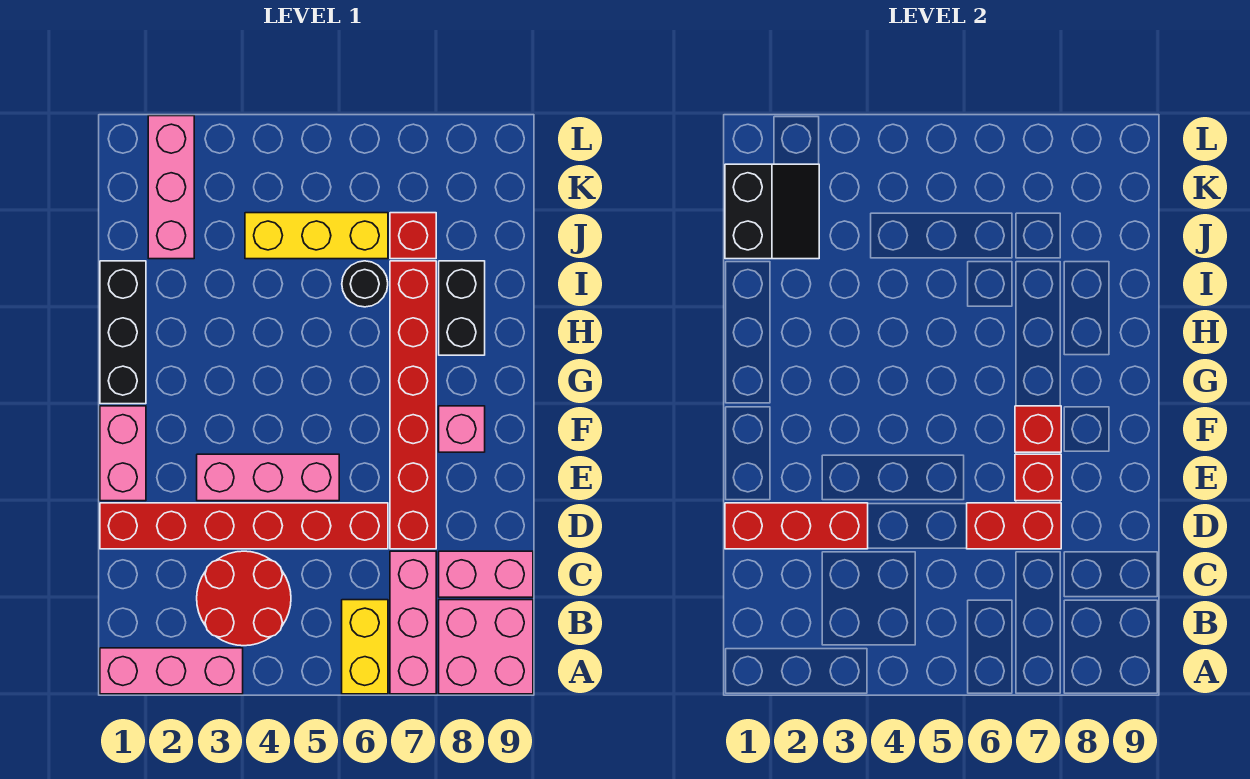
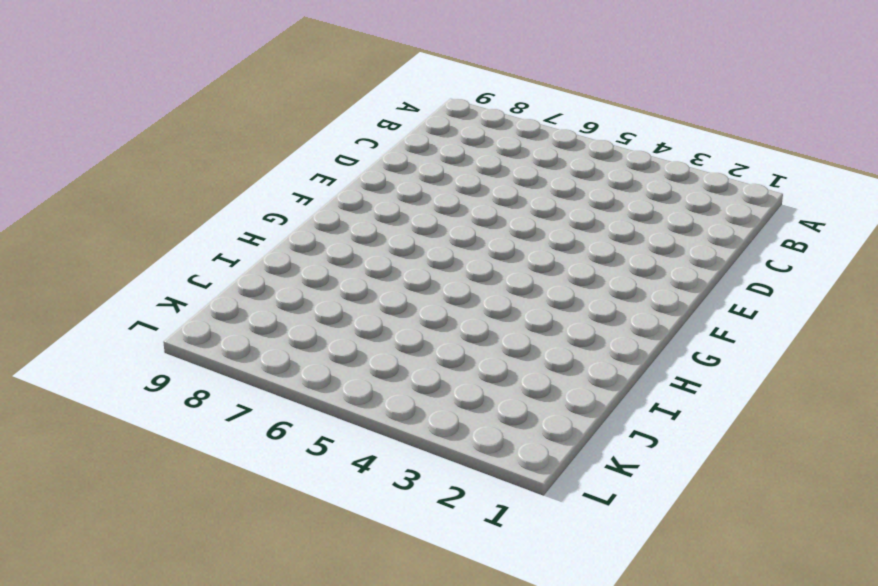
none -> pink brick A1:A3 level 1
none -> yellow brick A6:B6 level 1
none -> pink brick A7:C7 level 1

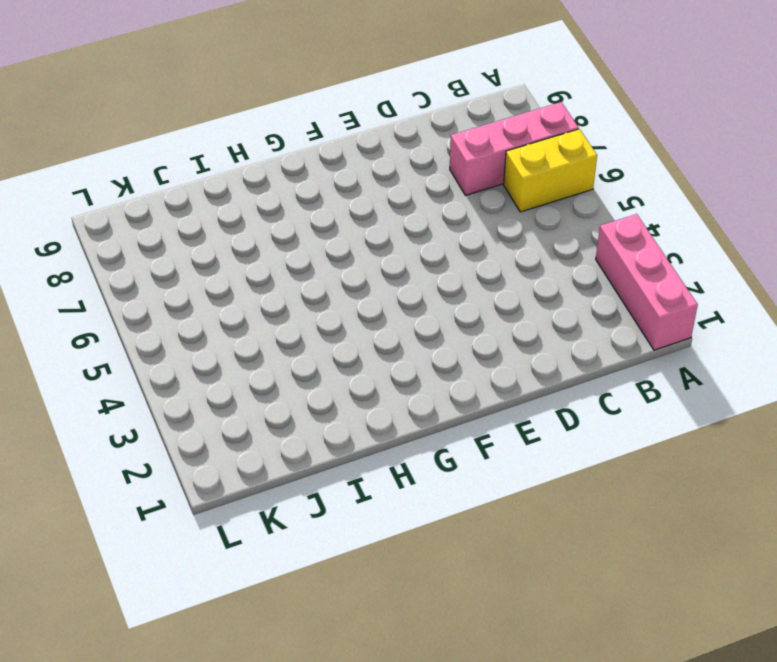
none -> pink brick A8:B9 level 1
none -> red round brick B3:C4 level 1
none -> pink brick C8:C9 level 1

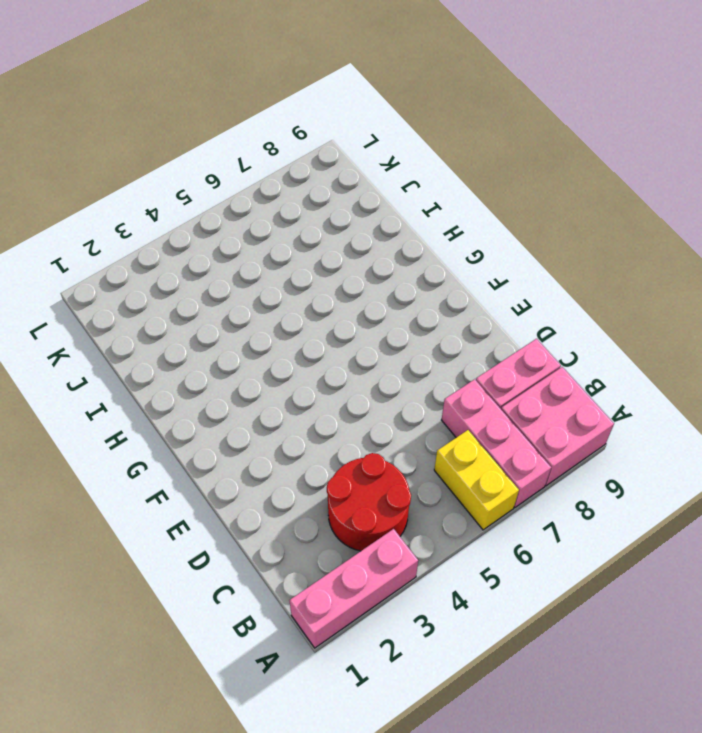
none -> red brick D1:D6 level 1
none -> red brick D7:I7 level 1
none -> pink brick E1:F1 level 1

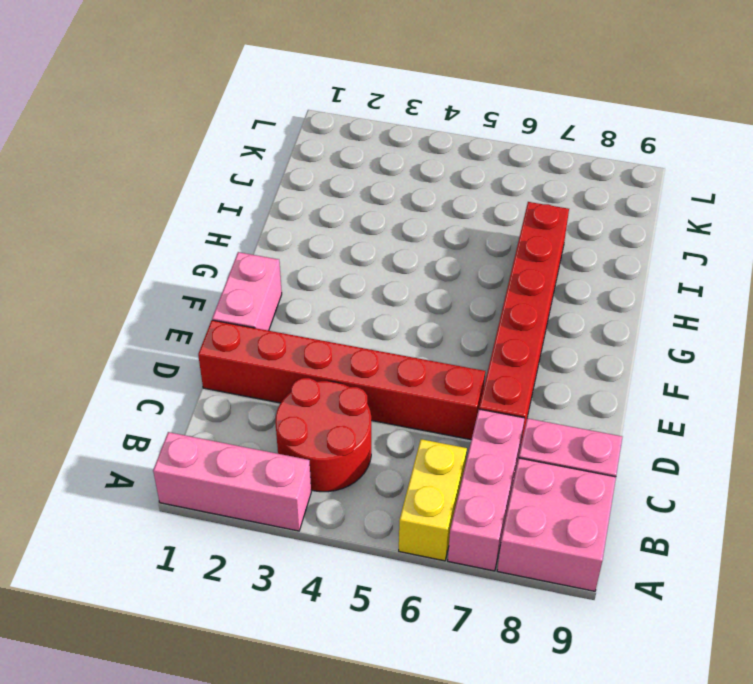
none -> pink brick E3:E5 level 1
none -> pink brick F8 level 1
none -> black brick G1:I1 level 1

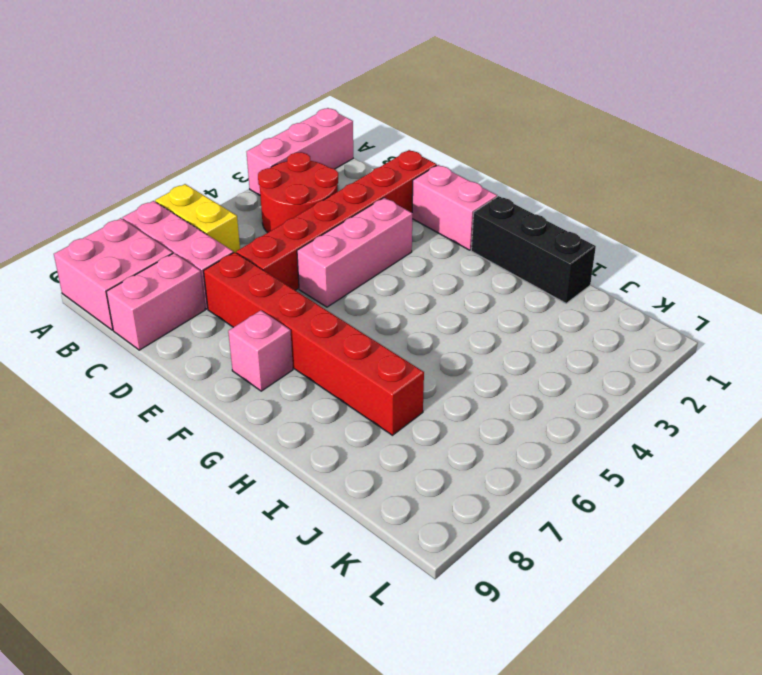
none -> black brick H8:I8 level 1
none -> black round brick I6 level 1
none -> pink brick J2:L2 level 1

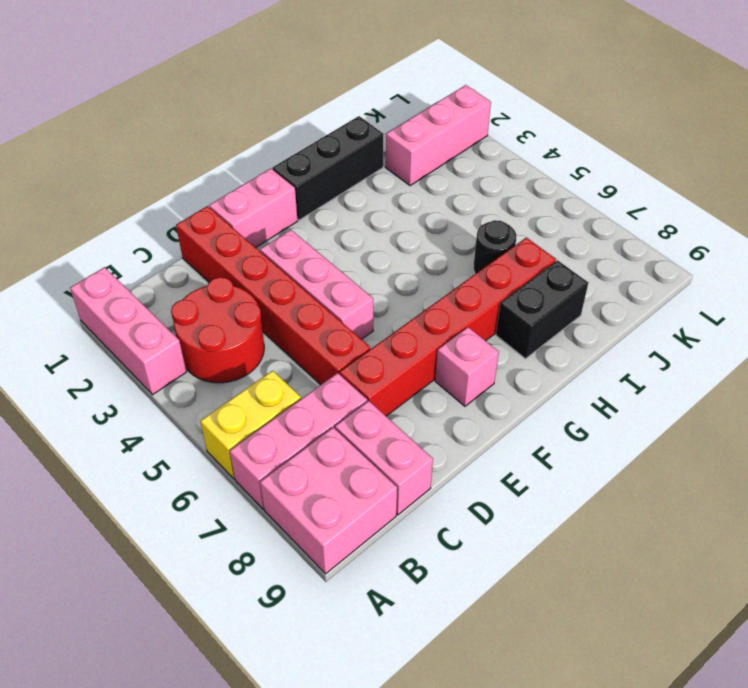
none -> yellow brick J4:J6 level 1
none -> red brick J7 level 1
none -> red brick D1:D3 level 2

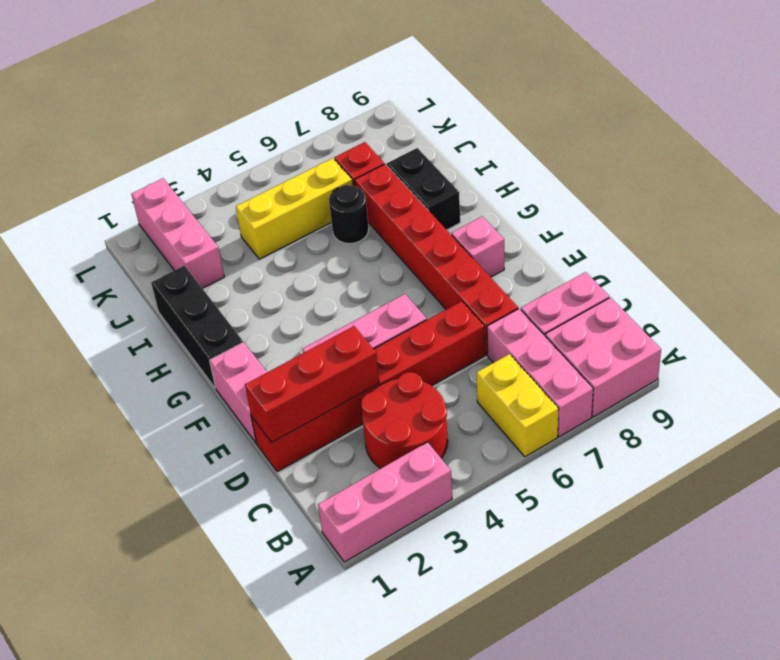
none -> red brick D6:D7 level 2
none -> red brick E7 level 2
none -> red brick F7 level 2

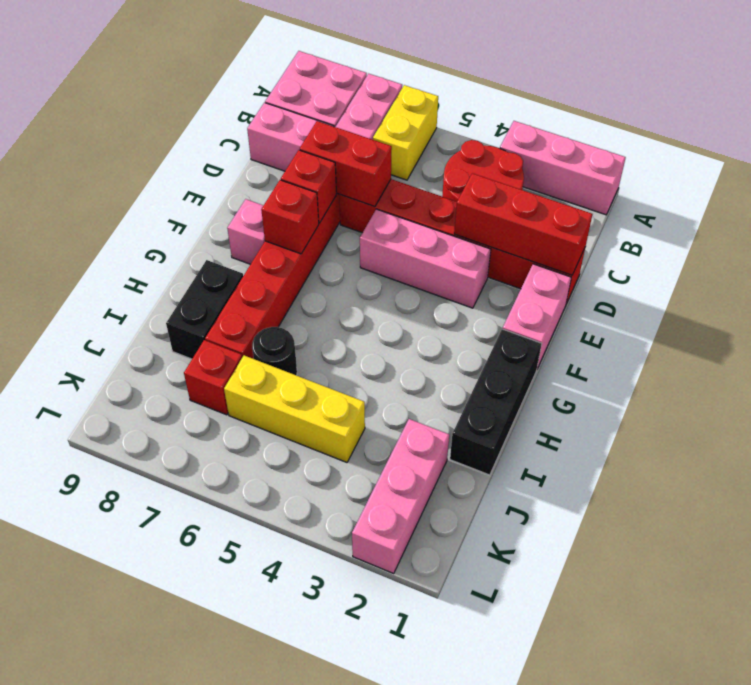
none -> black slope J1:K2 level 2 top 1

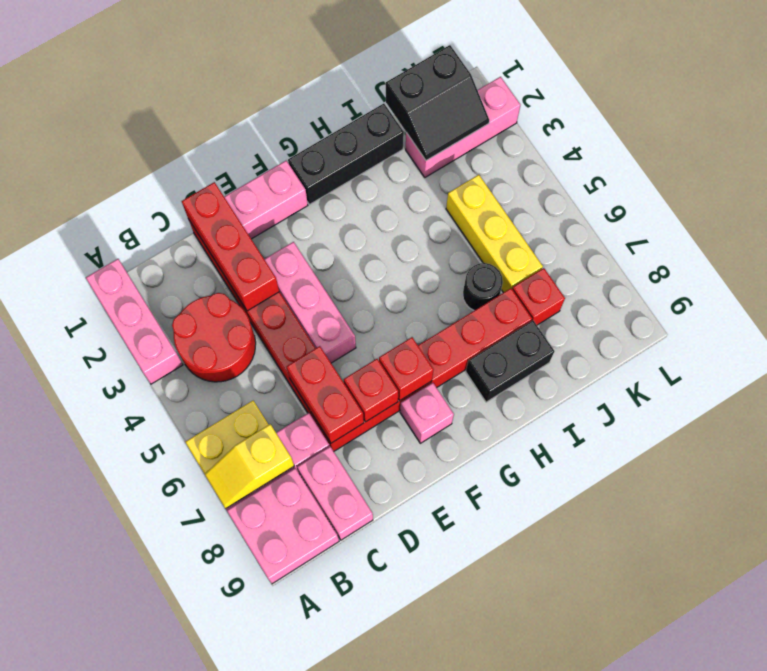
yellow slope A7:B7 level 2 top B -> none

